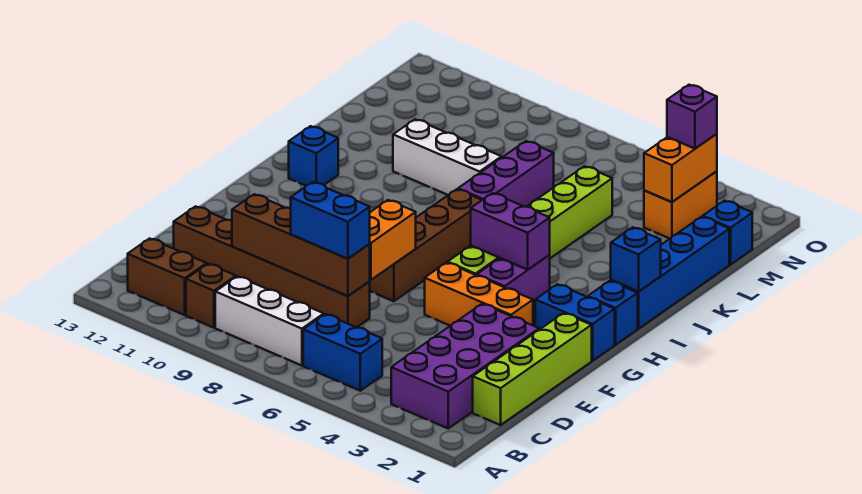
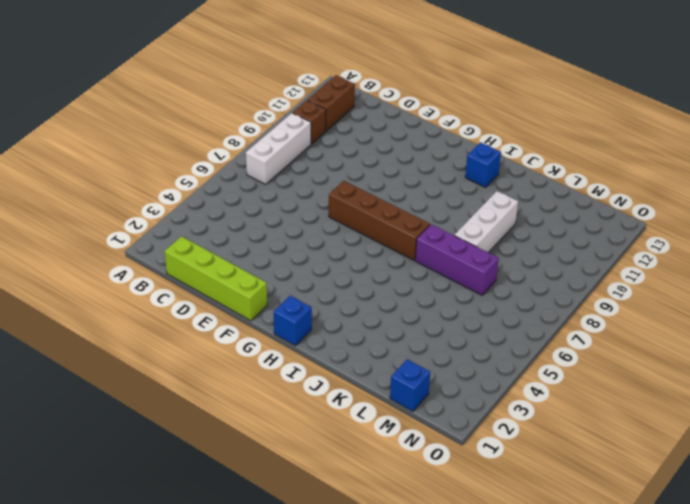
none -> purple brick B2:E3 level 1
none -> blue brick B5:B6 level 1
none -> brown brick D7:D12 level 1

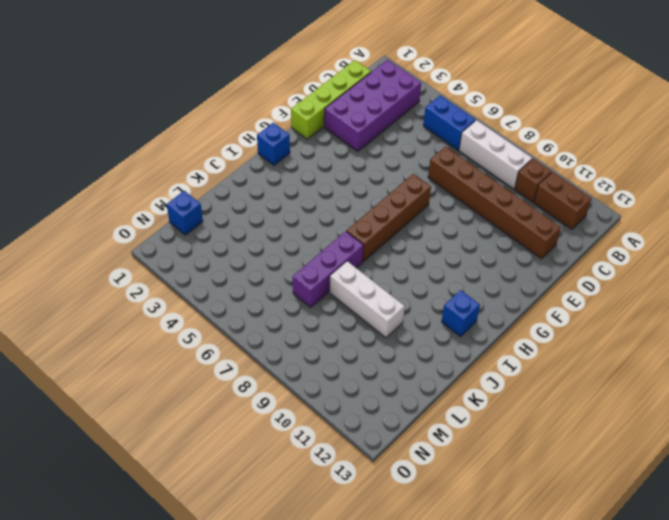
none -> orange brick F3:F5 level 1
none -> blue brick G1:G2 level 1
none -> purple brick G4:H4 level 1

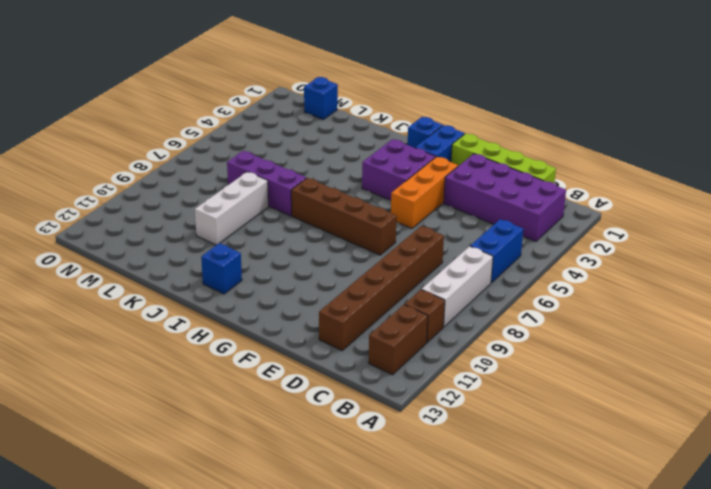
purple brick G3:H4 level 1 -> purple brick G4:H4 level 1
none -> lime brick G5:L5 level 1
none -> blue brick I1:L1 level 1
none -> orange brick M3:N3 level 1

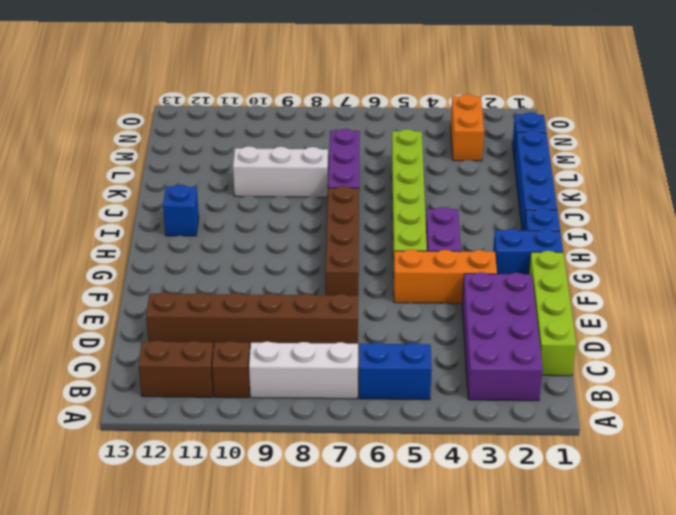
none -> brown brick D7:D10 level 2
none -> orange brick E7:F7 level 2
none -> purple brick H4:H5 level 2

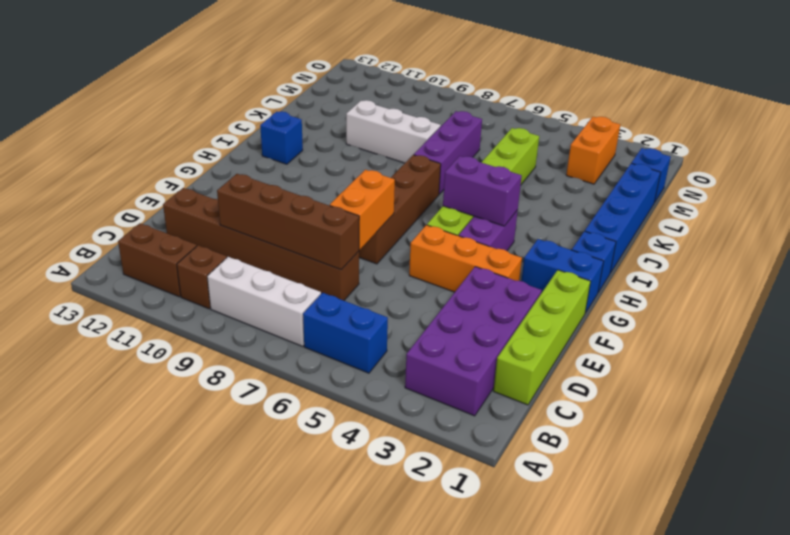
none -> blue brick I1 level 2
none -> orange brick M3:N3 level 2
none -> blue brick D7:D8 level 3

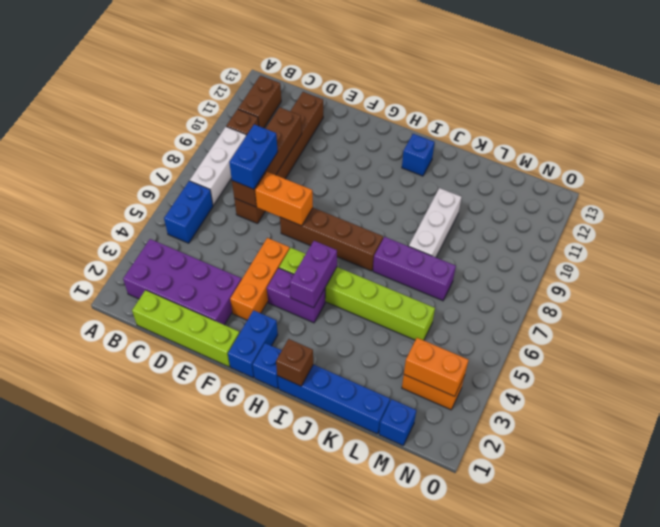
brown brick I1 level 2 -> blue brick I1 level 2
none -> purple brick N3 level 3

